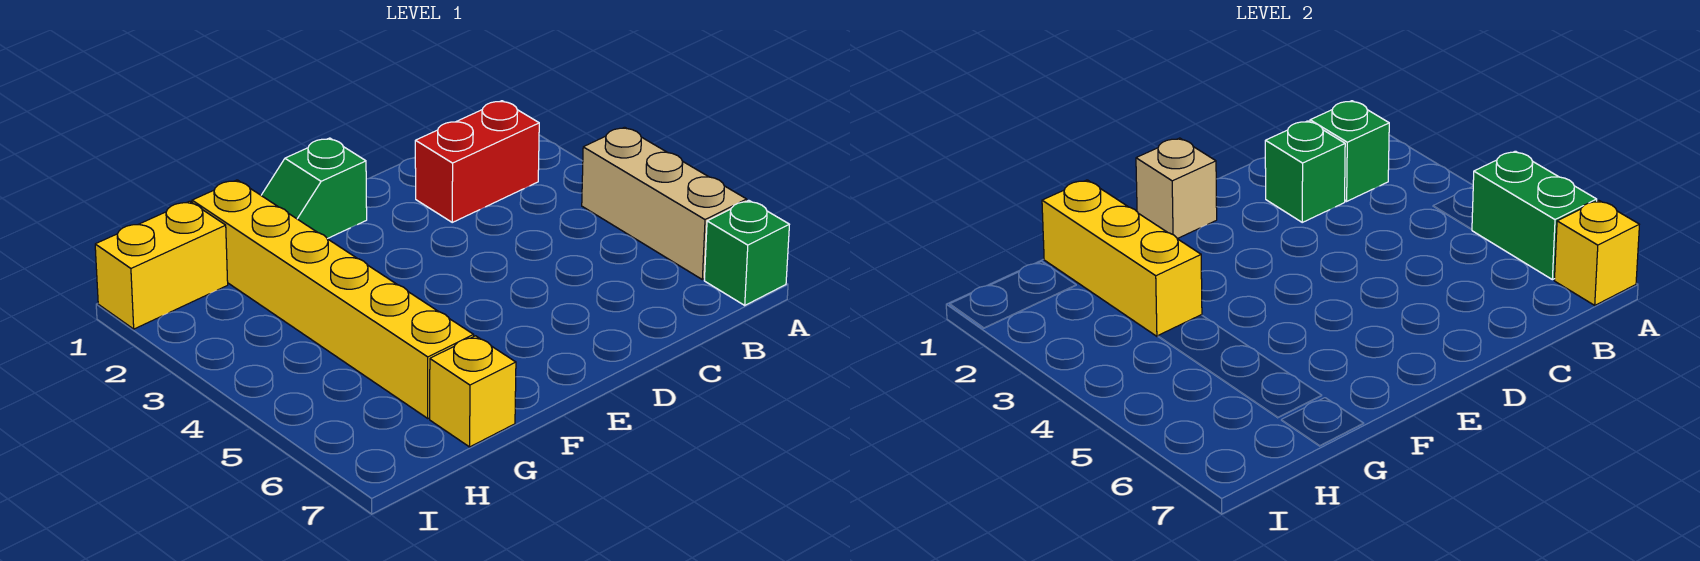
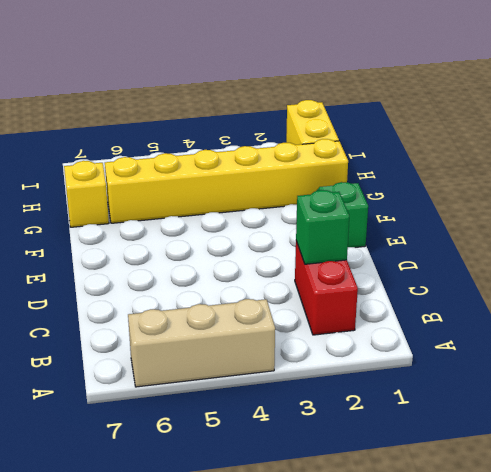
none -> green brick A7 level 1
none -> green brick A5:A6 level 2
none -> yellow brick A7 level 2

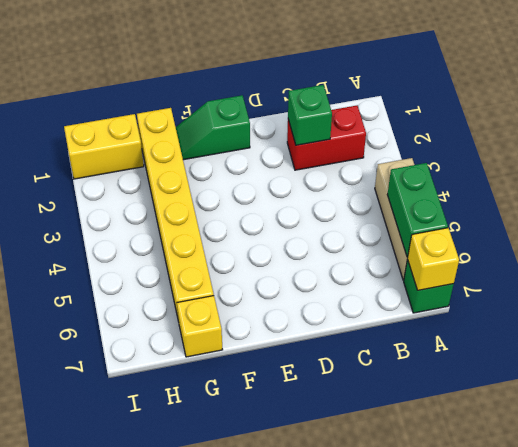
none -> green brick B2 level 2
none -> tan brick E1 level 2
none -> yellow brick G1:G3 level 2

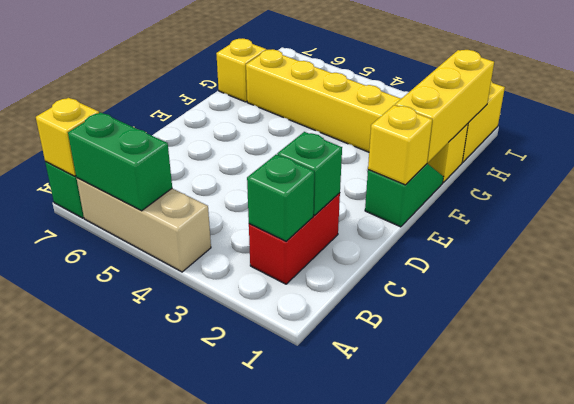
yellow brick E1 level 2 -> tan brick E1 level 2
yellow brick F1:H1 level 2 -> yellow brick G1:G3 level 2

